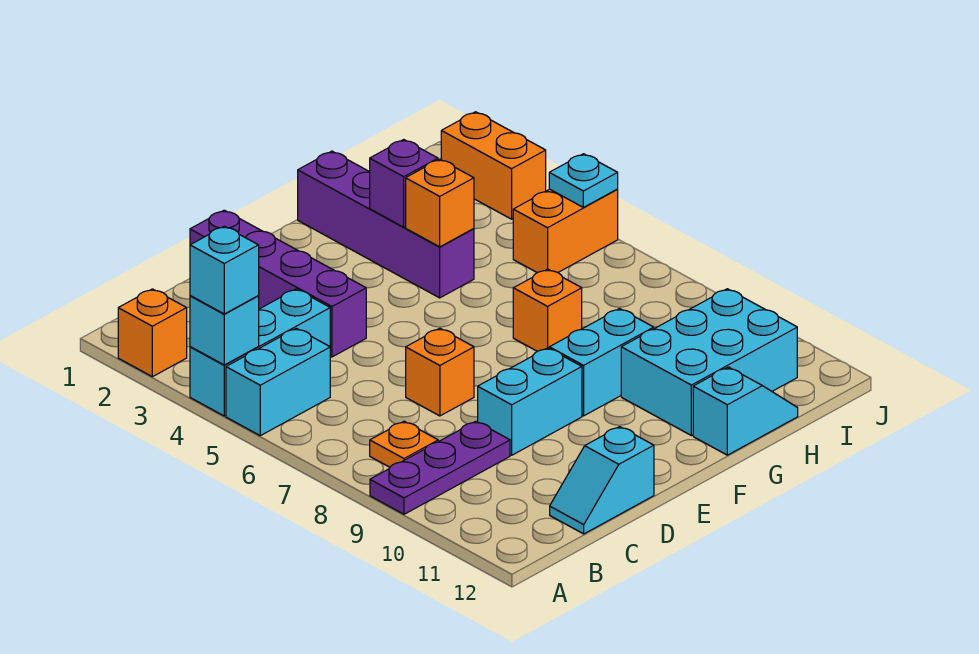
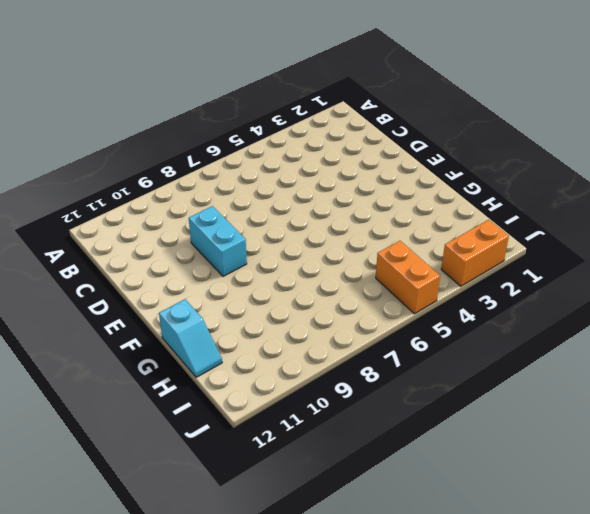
none -> orange brick A2 level 1
none -> cyan brick A4:C4 level 1
none -> cyan brick A5:B5 level 1

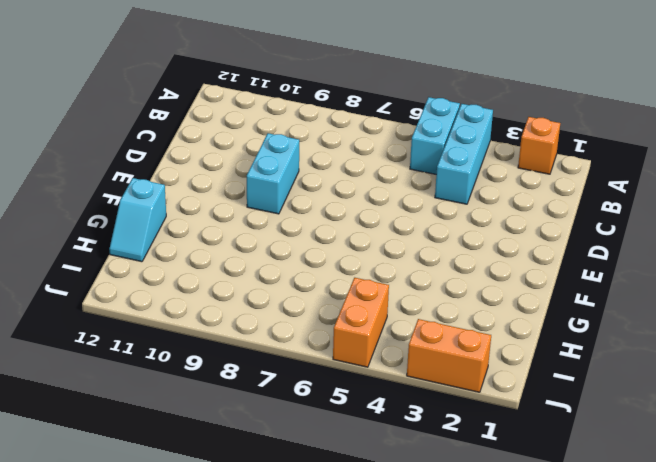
none -> purple plate A9:C9 level 1
none -> orange plate B8 level 1
none -> cyan slope C12:D12 level 1 top D

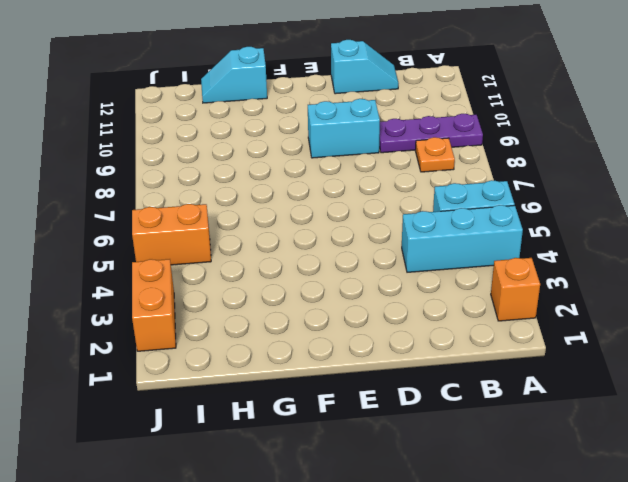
none -> purple brick D1:D4 level 1
none -> orange brick D7 level 1
none -> cyan brick F9:G9 level 1

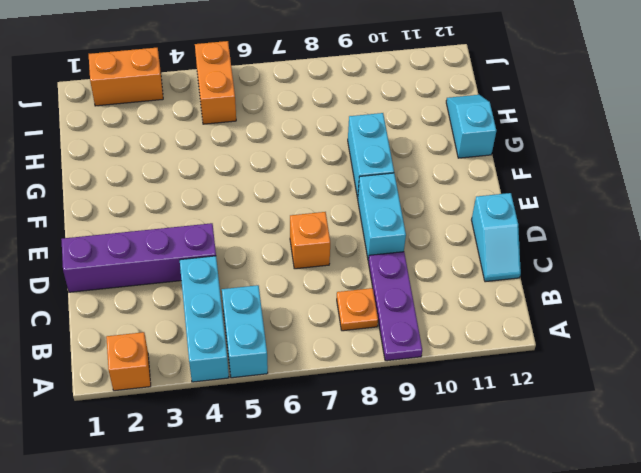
none -> purple brick G1:G4 level 1
none -> orange brick G7 level 1
none -> cyan brick G10:I11 level 1

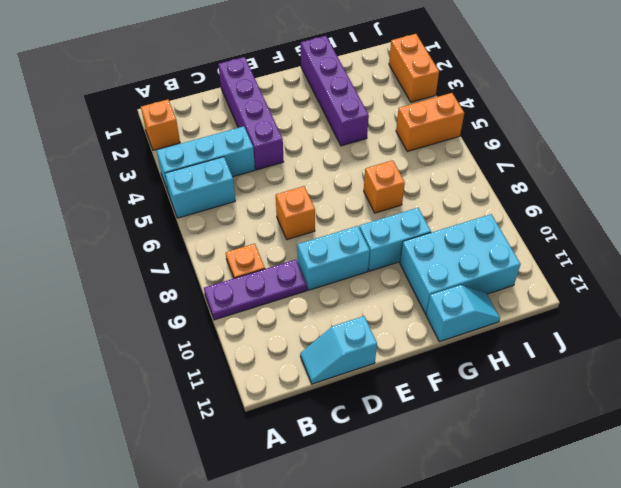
none -> cyan brick A4 level 2
none -> purple brick G3 level 2
none -> orange brick G4 level 2

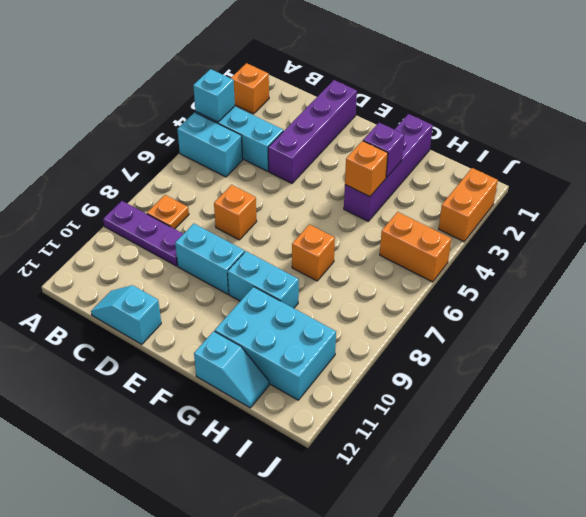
none -> cyan plate J5 level 2
none -> cyan brick A4 level 3

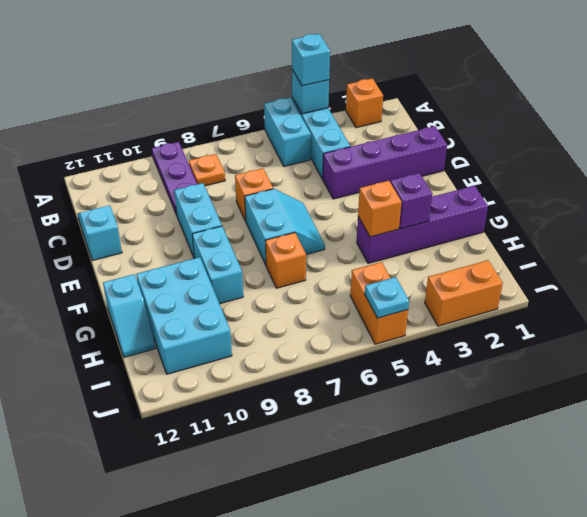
cyan slope E6:F7 level 1 top 7 -> none

